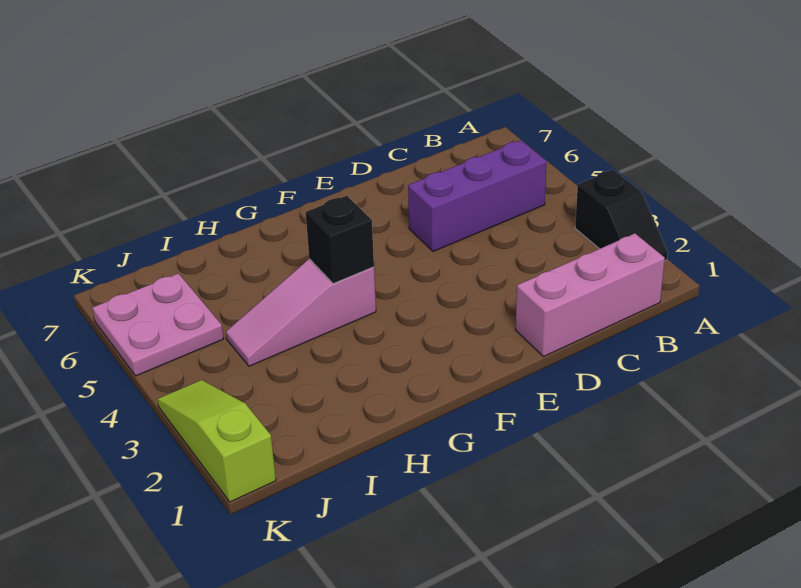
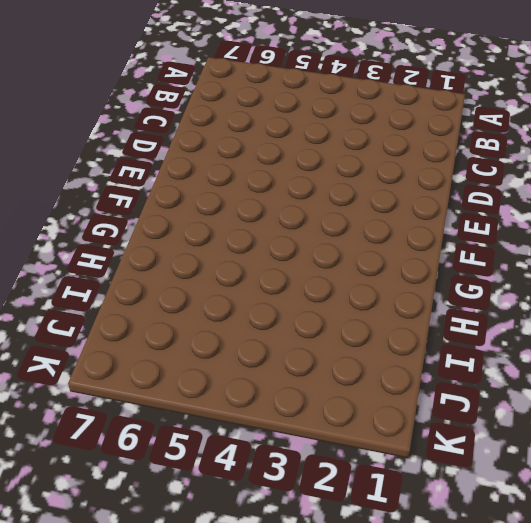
none -> black slope A2:A3 level 1 top 3
none -> pink brick B1:D1 level 1

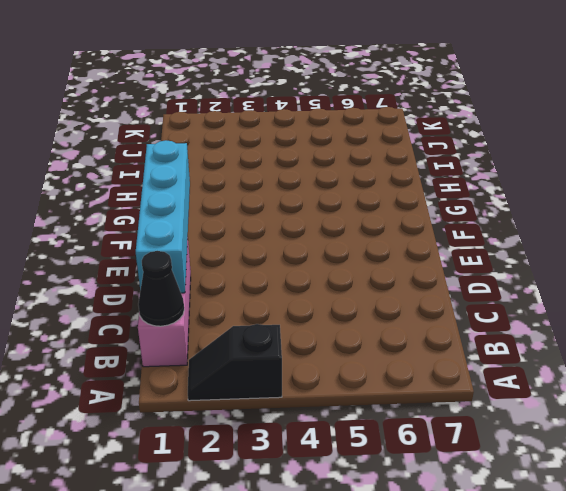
black cone B1 level 2 -> none
cyan brick C1:F1 level 2 -> none
none -> purple brick B5:D5 level 1
none -> pink slope G4:I4 level 1 top G

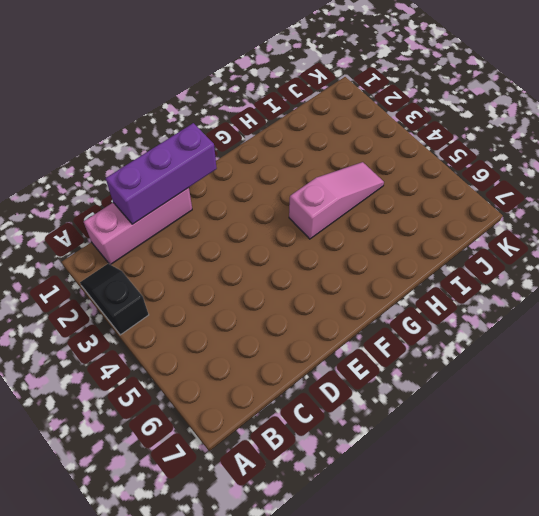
purple brick C1:E1 level 2 -> purple brick B5:D5 level 1
none -> pink plate J5:K6 level 1
none -> lime slope K1:K3 level 1 top 1

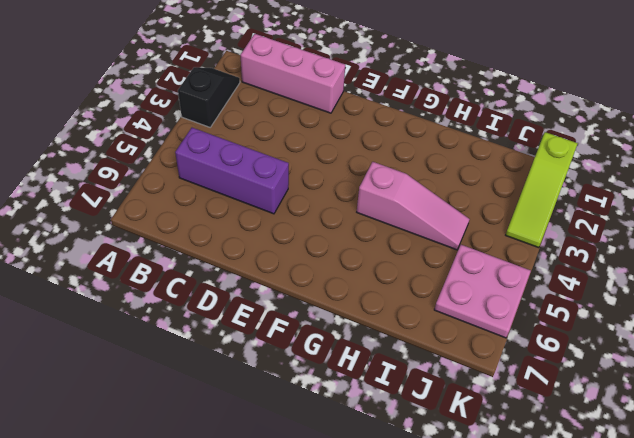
none -> black brick G4 level 2

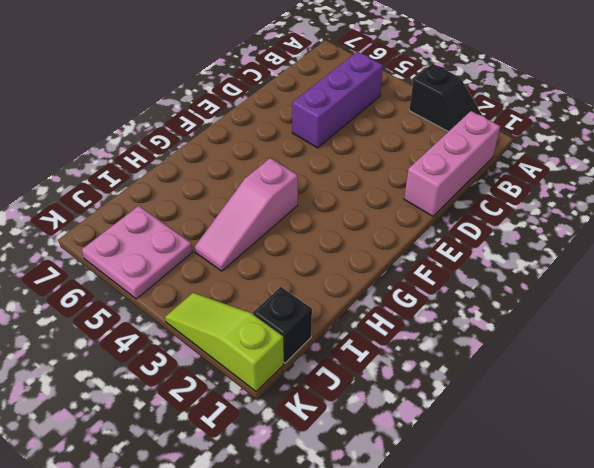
black brick J1 level 1 -> black brick G4 level 2

